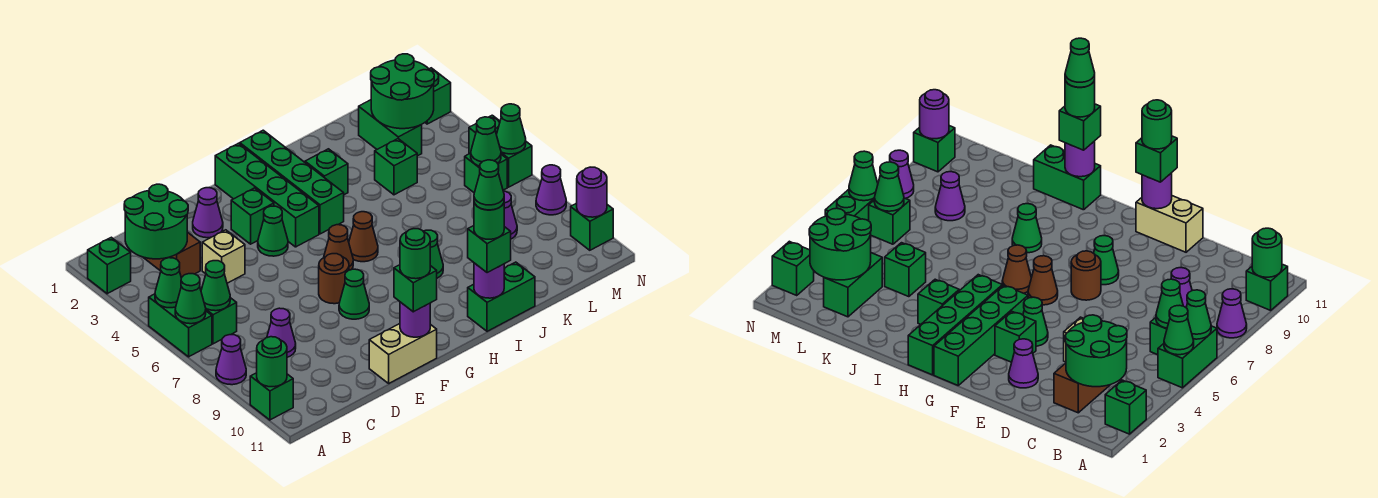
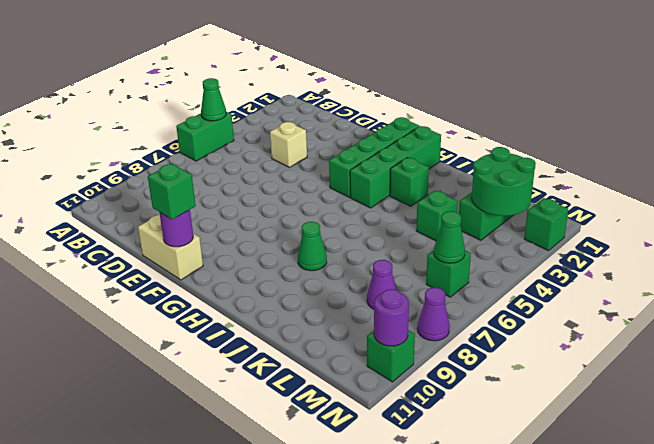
none -> green brick A2 level 1
none -> purple cone A8 level 1
none -> green brick A10 level 1
none -> green brick B6 level 1

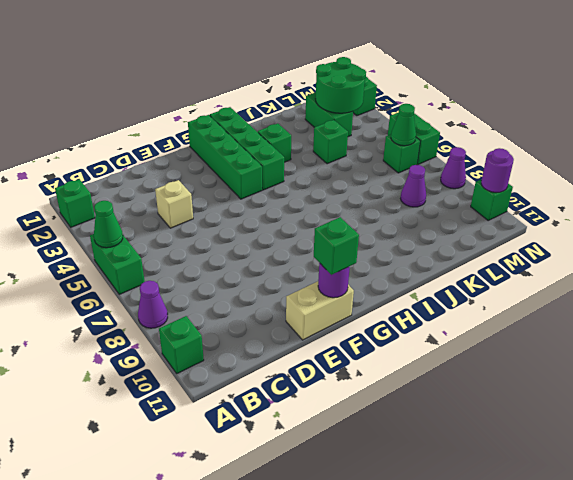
none -> green brick B6 level 1
none -> brown brick C2:C3 level 1
none -> purple cone C8 level 1
none -> purple cone E2 level 1

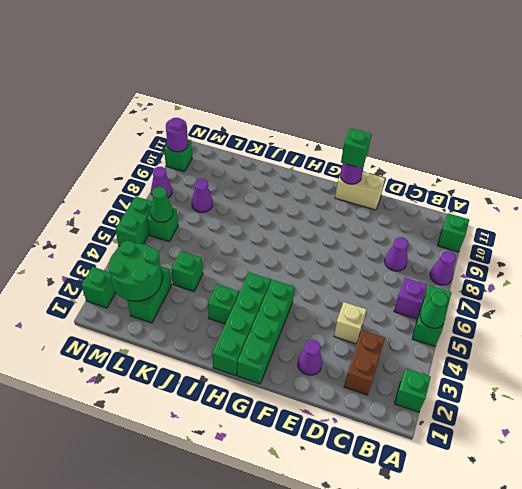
purple brick B6 level 1 -> green brick B6 level 1
none -> green brick F3 level 1
none -> green cone F4 level 1
none -> brown round brick F7 level 1
none -> green cone F8 level 1

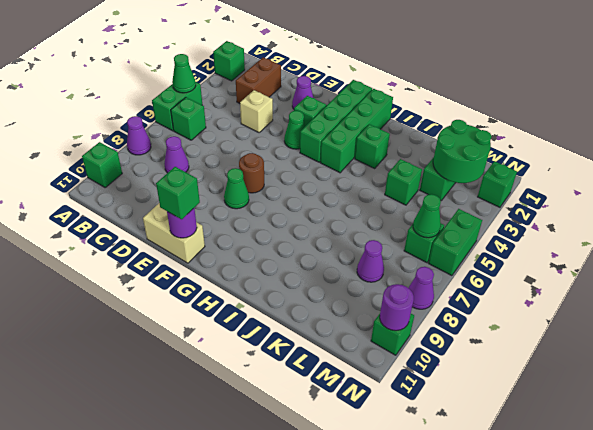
none -> brown cone G6 level 1
none -> brown cone H6 level 1
none -> green cone I8 level 1
none -> green brick I11:J11 level 1

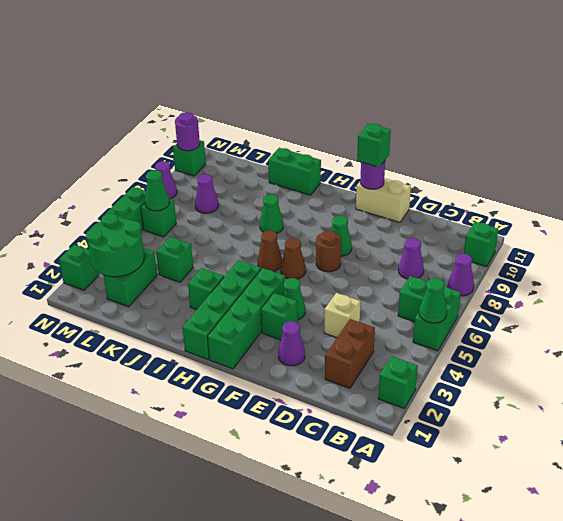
none -> green cone A6 level 2
none -> green round brick A10 level 2
none -> green round brick B2:C3 level 2
none -> green cone B6 level 2

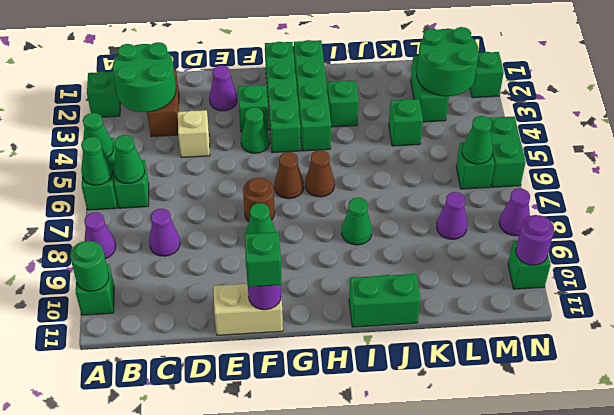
none -> purple round brick I11 level 2
none -> green cone N6 level 2
none -> green brick I11 level 3
none -> green round brick F11 level 4

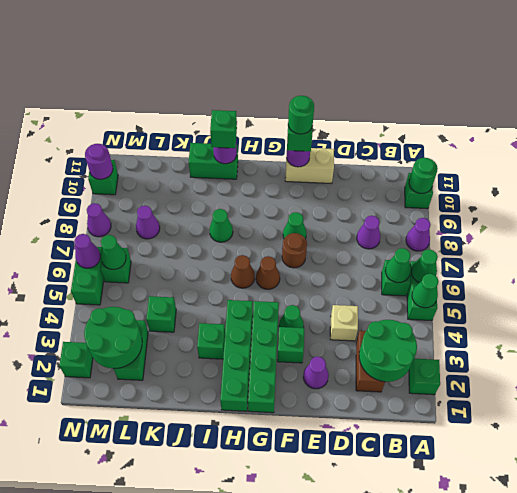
purple cone N6 level 2 -> green cone N6 level 2
none -> green round brick I11 level 4
none -> green cone I11 level 5

